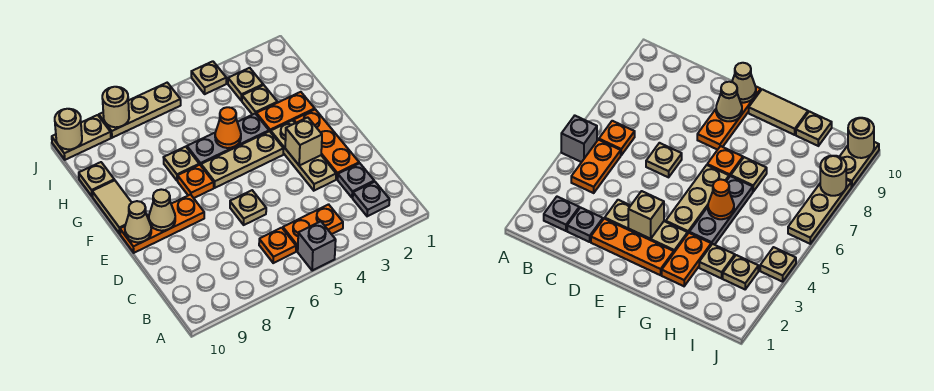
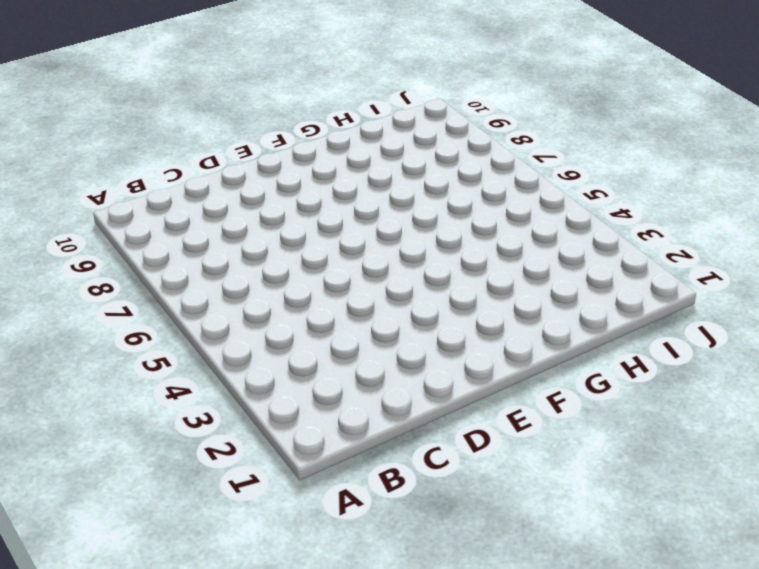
none -> grey brick A5 level 1
none -> grey plate B2 level 1
none -> orange plate B4:B5 level 1

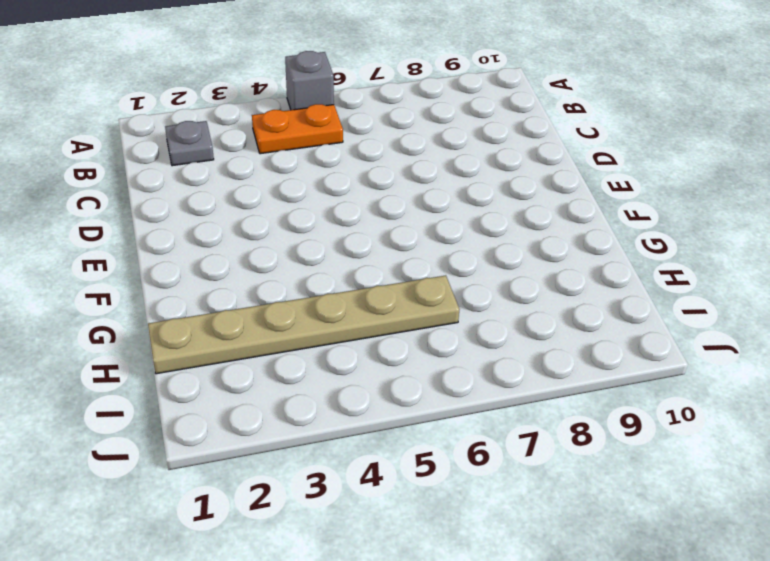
tan plate H1:H6 level 1 -> tan plate H3 level 1
none -> orange plate B6 level 1
none -> grey plate C2 level 1
none -> orange plate D2:F2 level 1

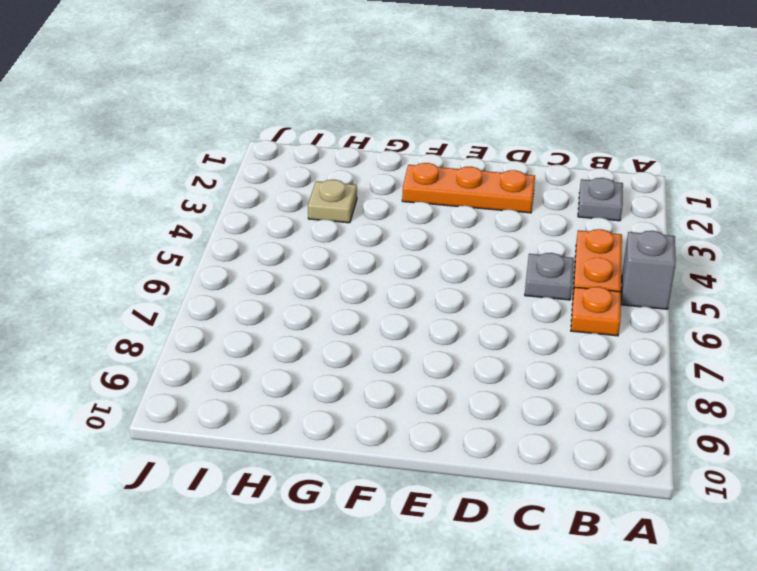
grey plate C5 level 1 -> grey plate C2 level 1
none -> tan plate D3:F3 level 1
none -> tan plate D6 level 1
none -> orange plate E8:E10 level 1

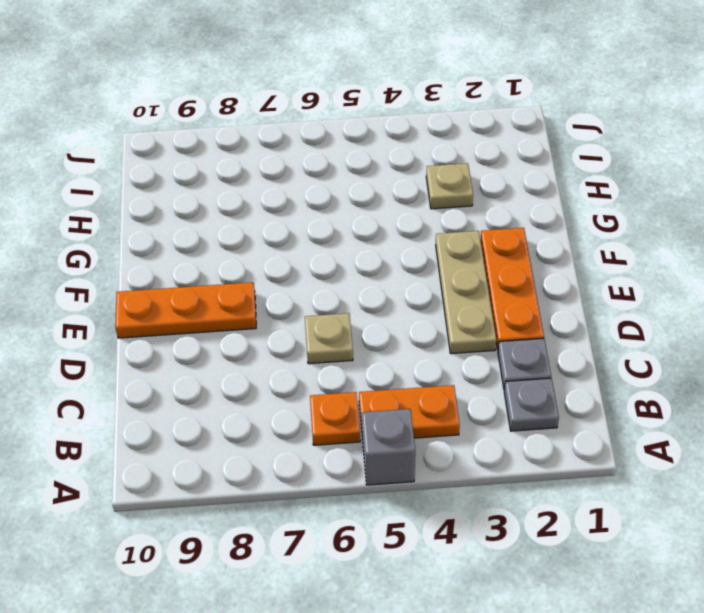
none -> tan plate F4:F6 level 1
none -> orange plate F7 level 1
none -> tan tile F10:G10 level 1

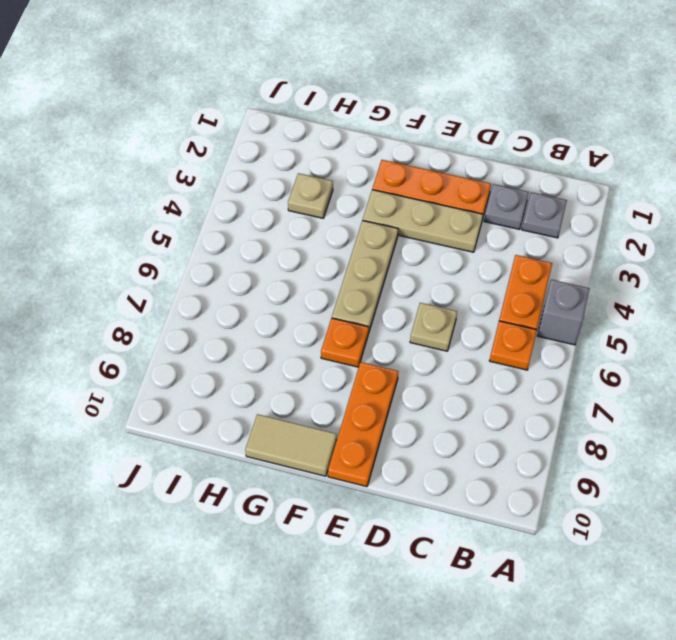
none -> orange plate G2:G3 level 1
none -> grey plate G4:G6 level 1
none -> tan plate G7 level 1

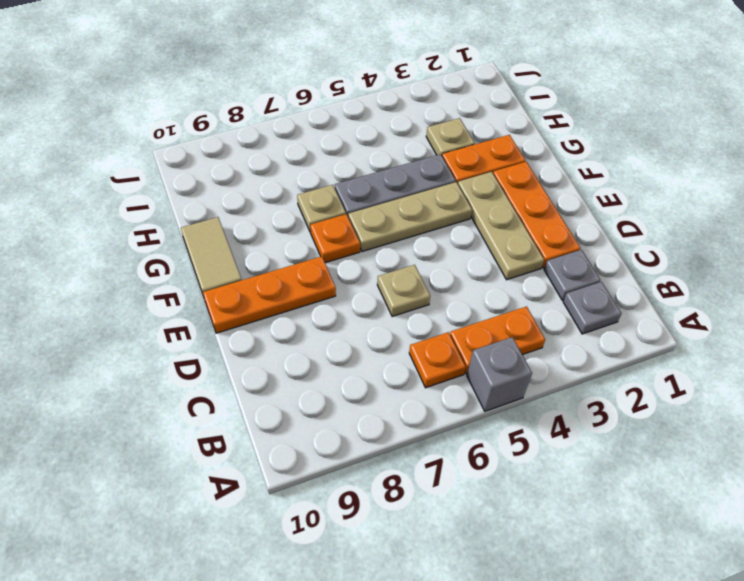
none -> tan plate H10 level 1
none -> tan plate I3 level 1
none -> tan plate J4 level 1

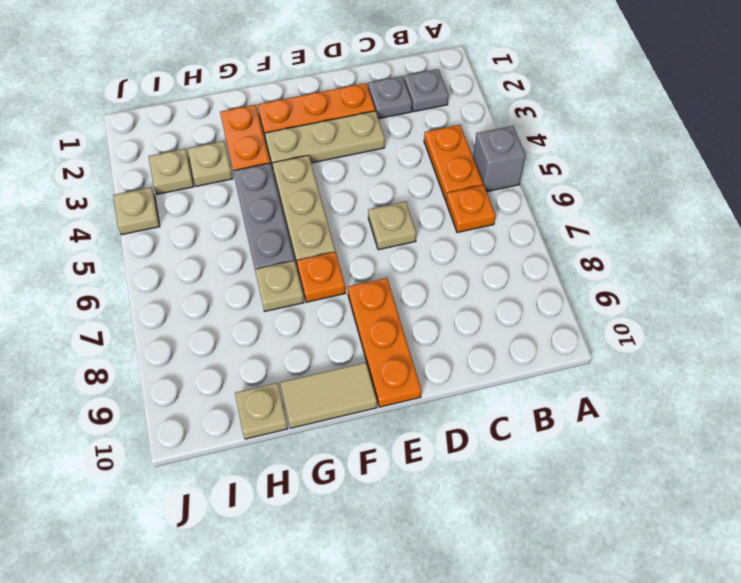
none -> tan plate J6:J8 level 1
none -> tan plate J9:J10 level 1
none -> tan brick E3 level 2

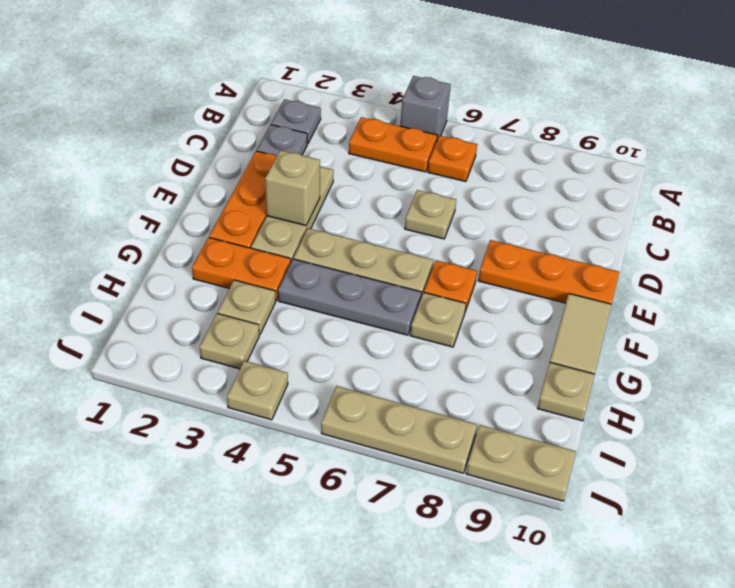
none -> tan cone E9 level 2
none -> tan cone E10 level 2
none -> orange cone G5 level 2

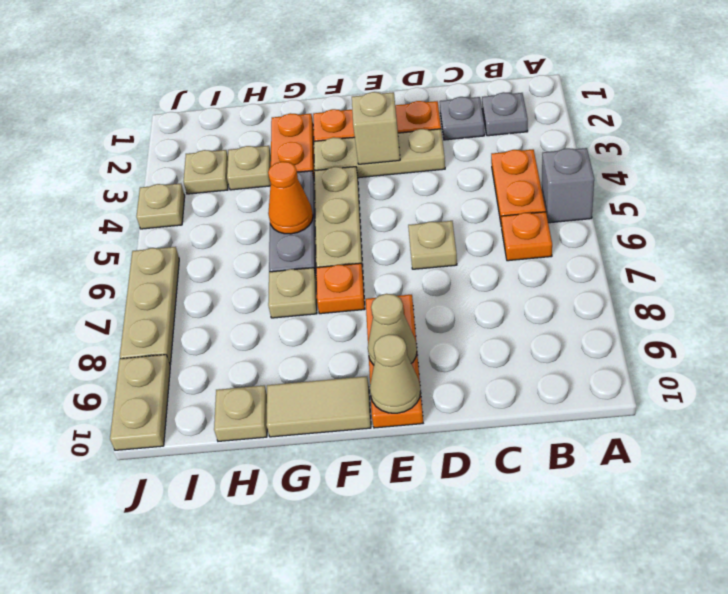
none -> tan round brick J8 level 2
none -> tan round brick J10 level 2

